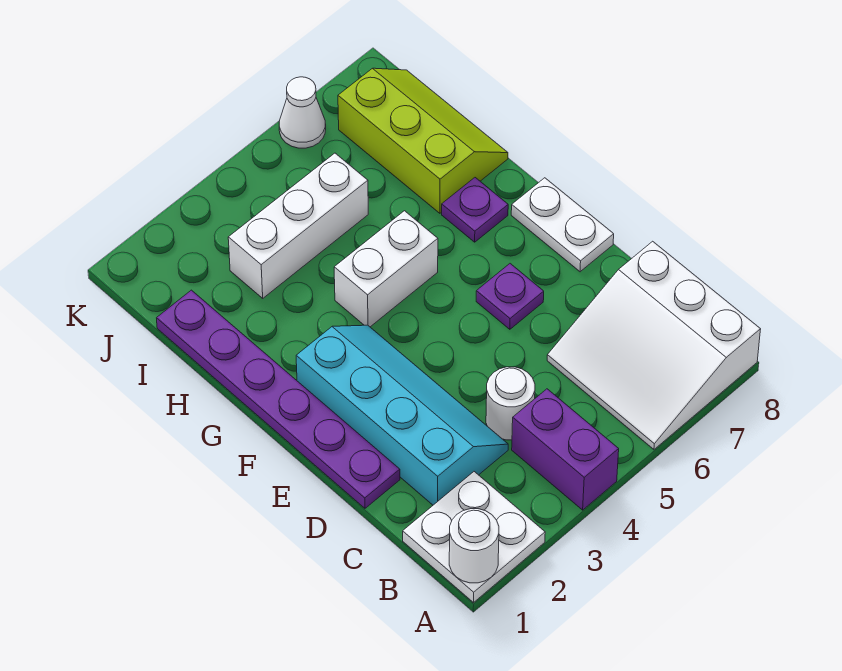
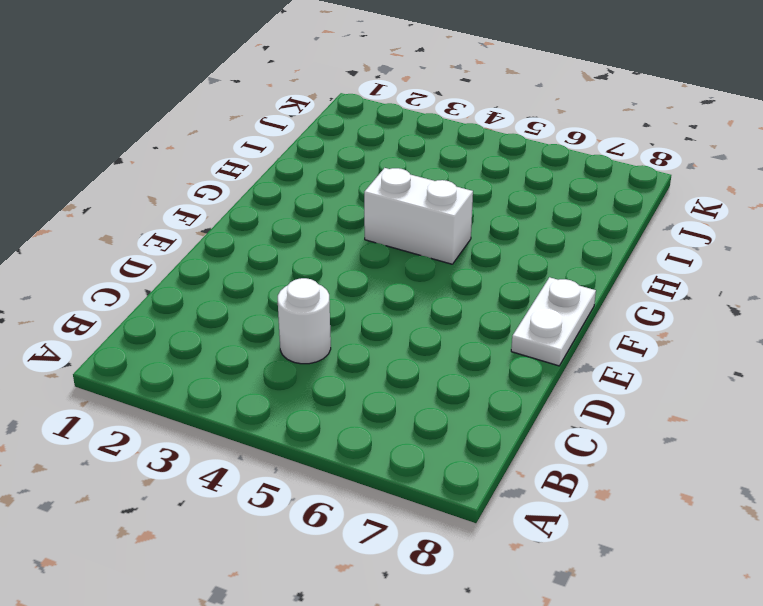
none -> white plate A1:B2 level 1
none -> purple brick A4:B4 level 1
none -> white slope A6:C8 level 1 top 8

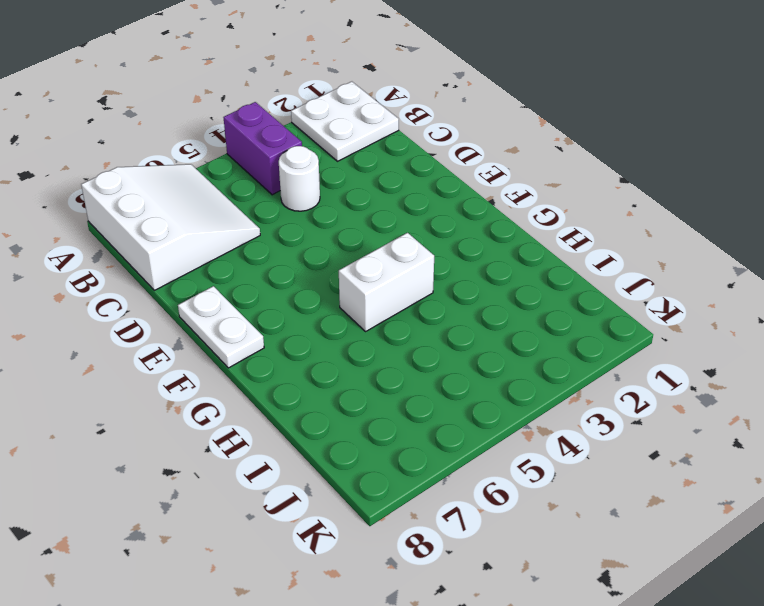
none -> cyan slope C2:F3 level 1 top 2
none -> purple plate D1:I1 level 1
none -> purple plate E6 level 1

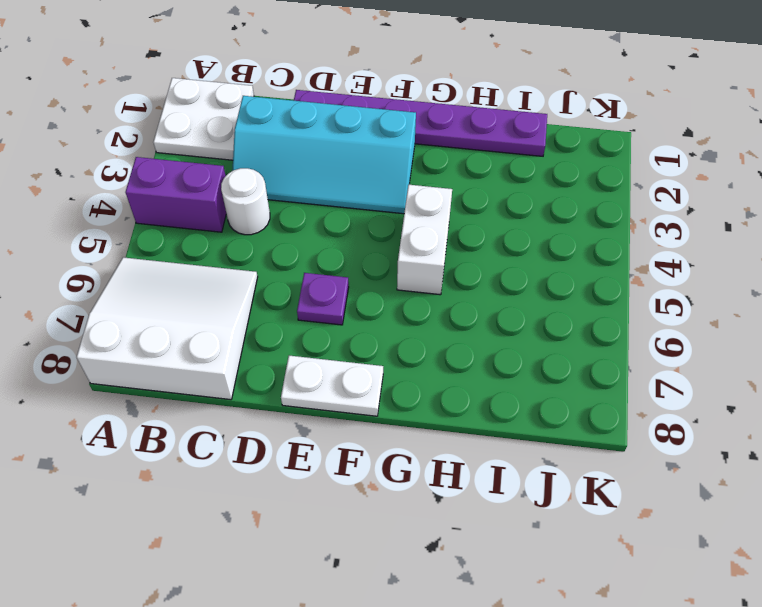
none -> purple plate G7 level 1
none -> lime slope H7:J8 level 1 top 7
none -> white brick I3:I5 level 1

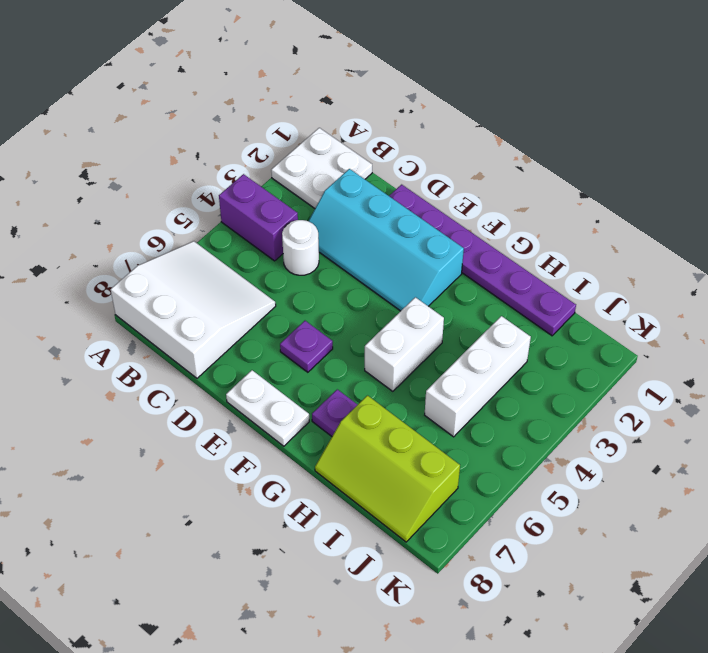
none -> white cone K6 level 1
none -> white round brick A1 level 2

